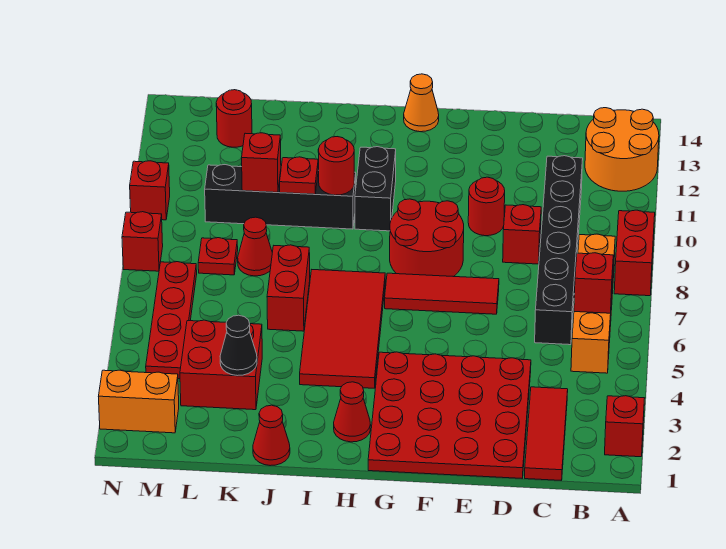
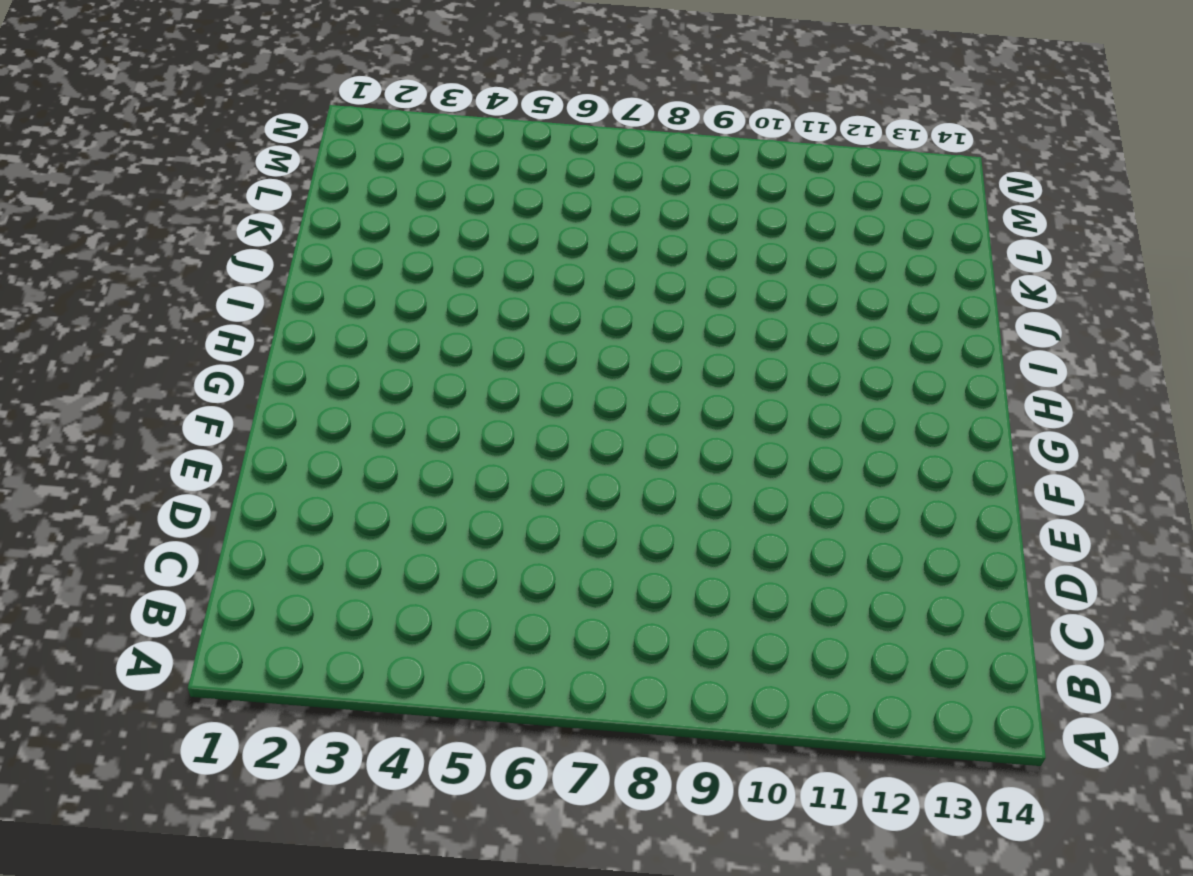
none -> red brick A2 level 1
none -> red brick A8:A9 level 1
none -> orange round brick A12:B13 level 1
none -> orange brick B5:B8 level 1

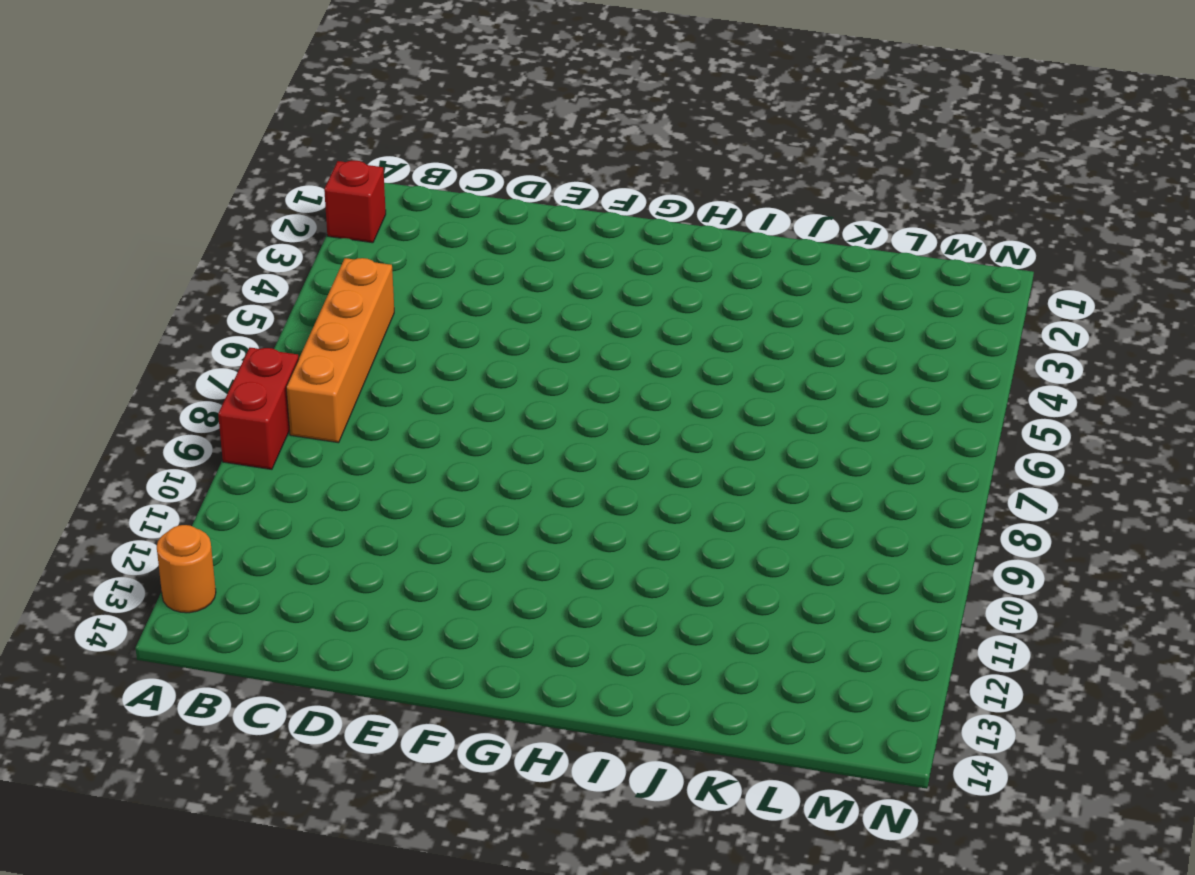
orange round brick A13 level 1 -> orange round brick A12:B13 level 1
none -> red tile C1:C3 level 1
none -> black brick C6:C11 level 1
none -> red plate D1:G4 level 1
none -> red brick D9 level 1

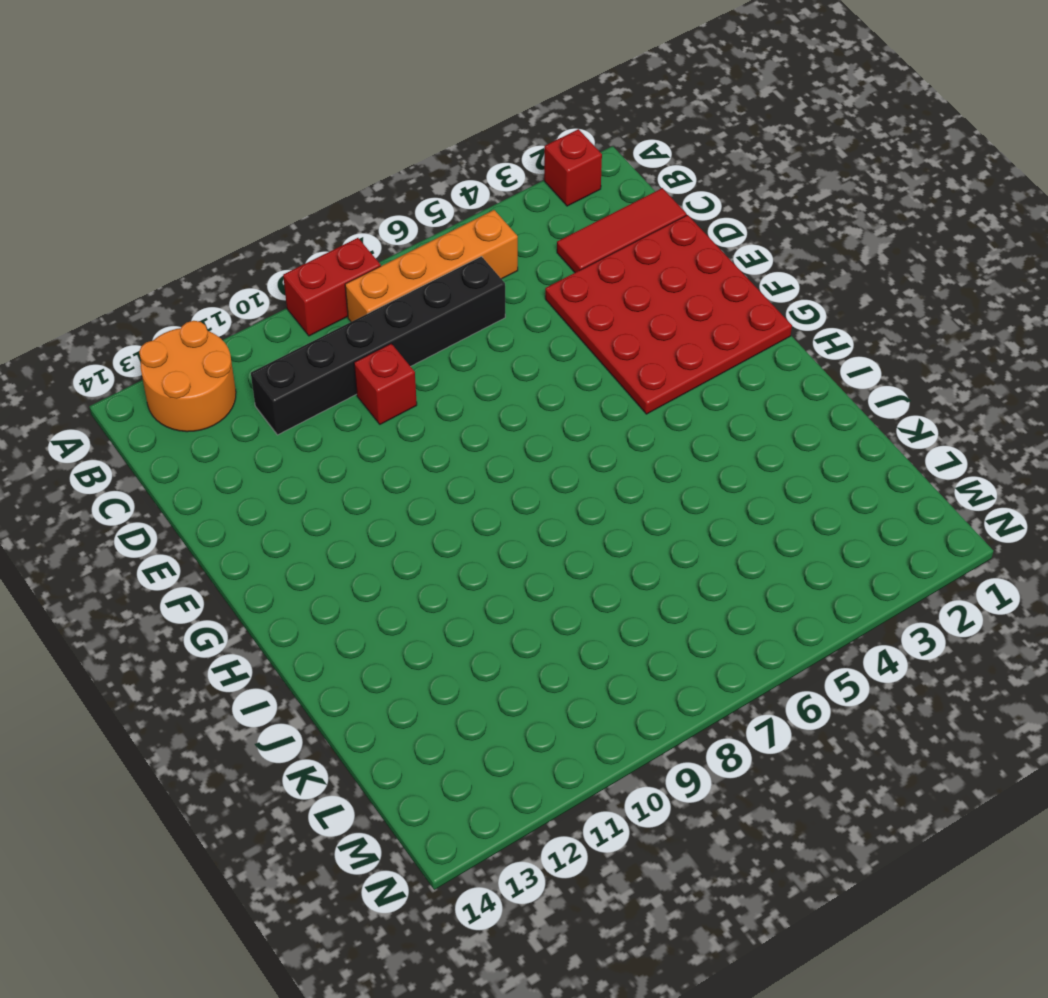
none -> red tile E7:G7 level 1
none -> red round brick E10 level 1
none -> red round brick F8:G9 level 1
none -> orange cone G14 level 1

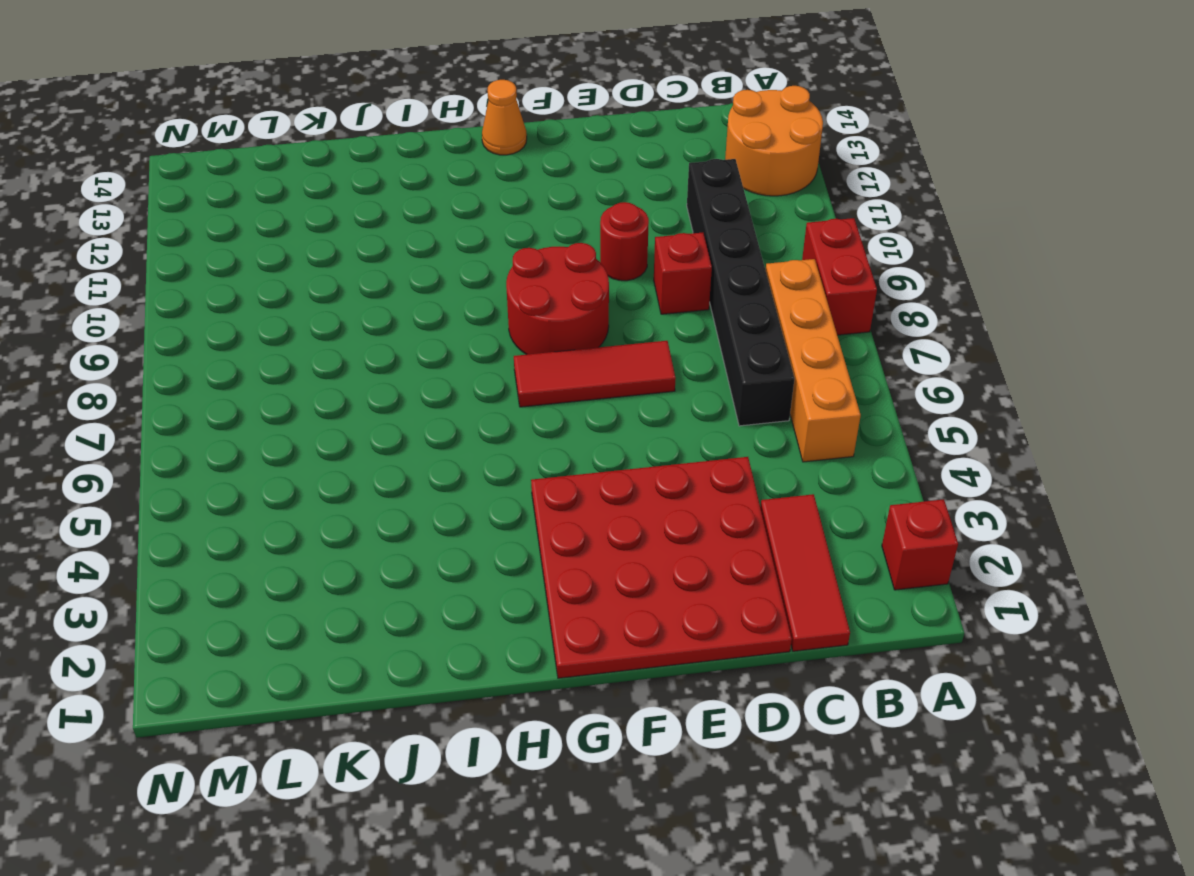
none -> red cone H2 level 1
none -> red tile H4:I7 level 1
none -> black brick H10:H11 level 1
none -> black brick I10:L10 level 1

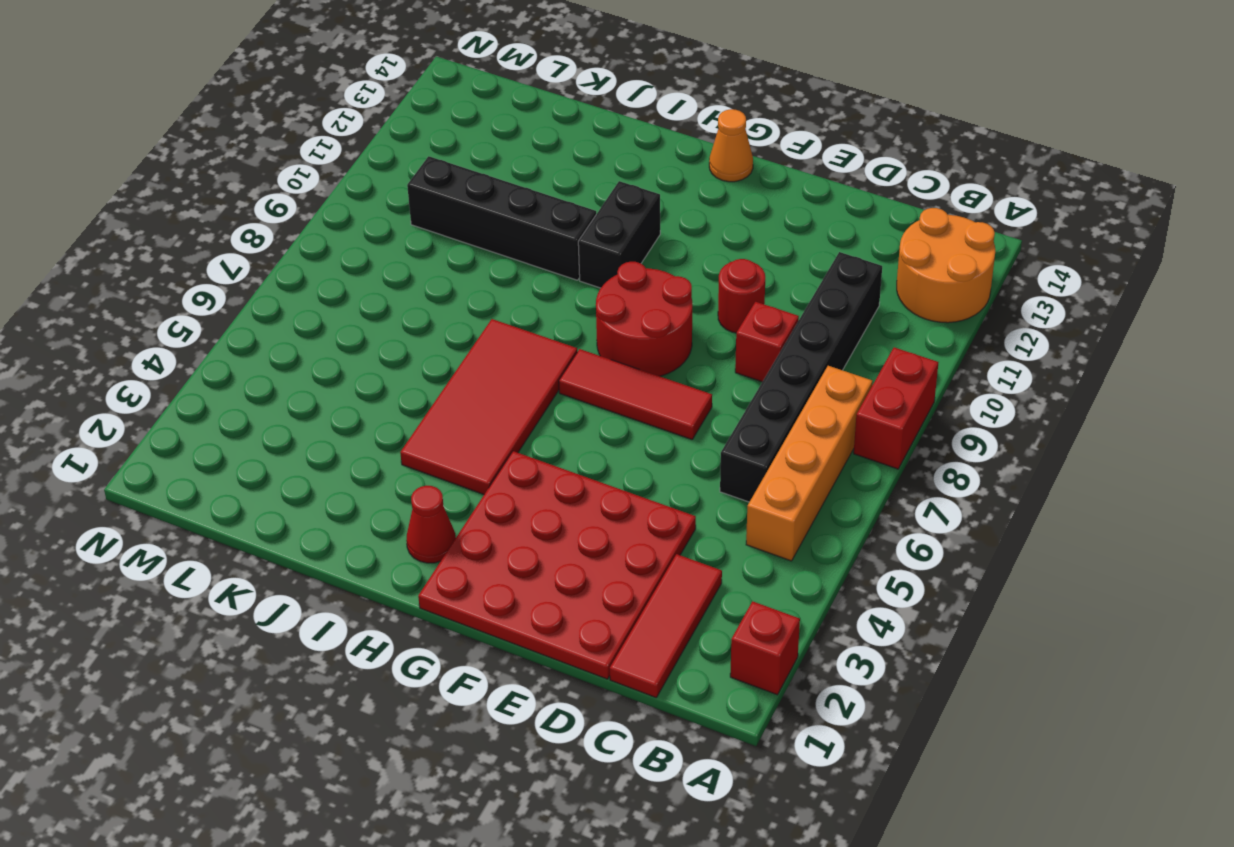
none -> red cone J1 level 1
none -> red brick J6:J7 level 1
none -> red brick K3:L4 level 1
none -> red cone K8 level 1

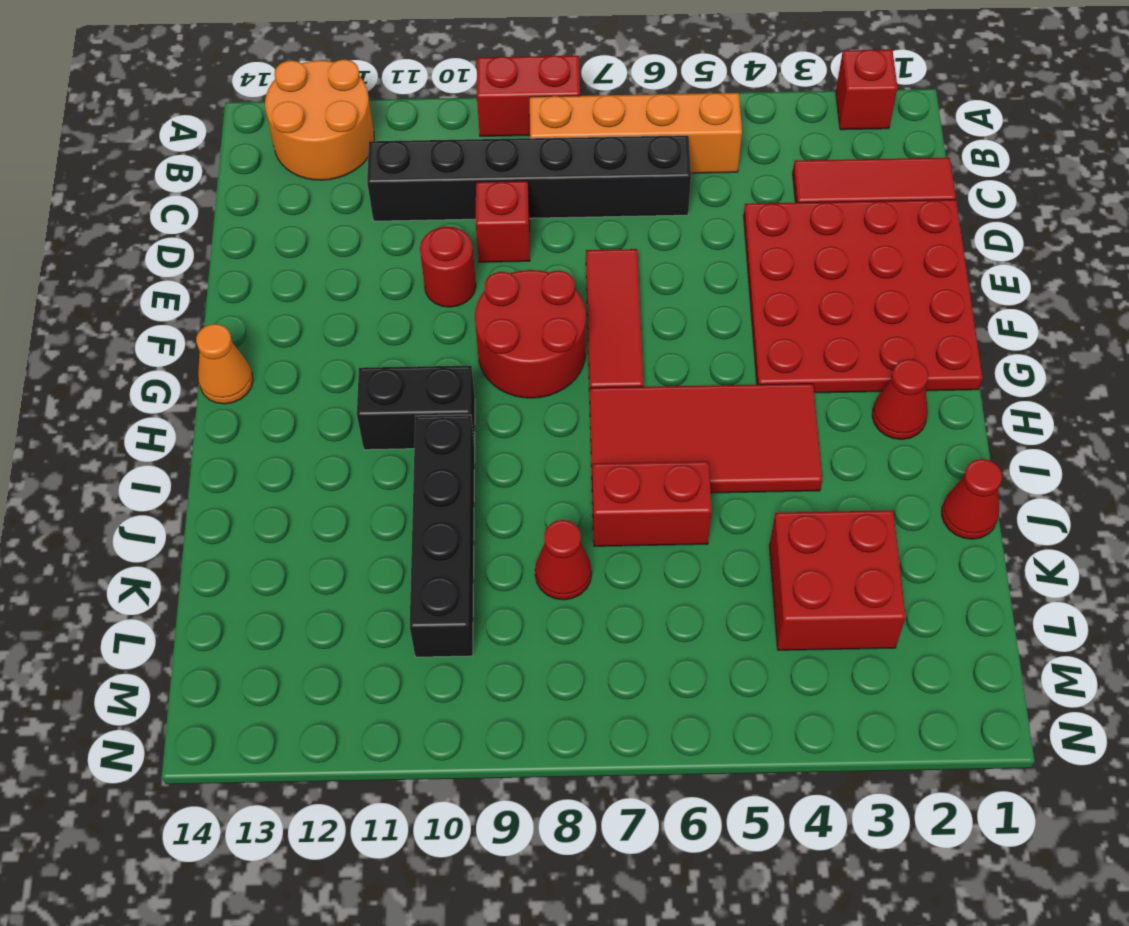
none -> red plate L8 level 1
none -> red round brick L13 level 1
none -> orange brick M2:N2 level 1
none -> red plate M4:M7 level 1

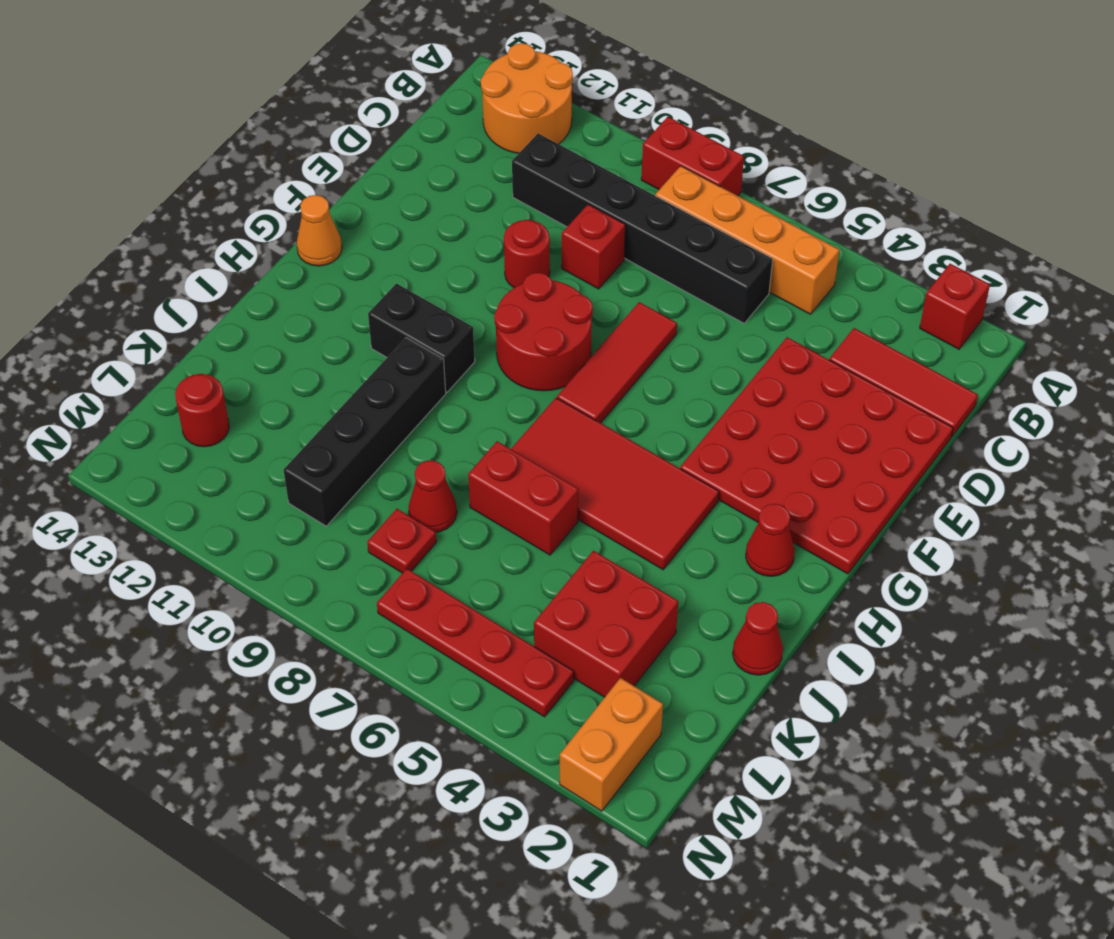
none -> red brick N8 level 1
none -> red brick N10 level 1
none -> red brick B6 level 2
none -> red round brick I10 level 2

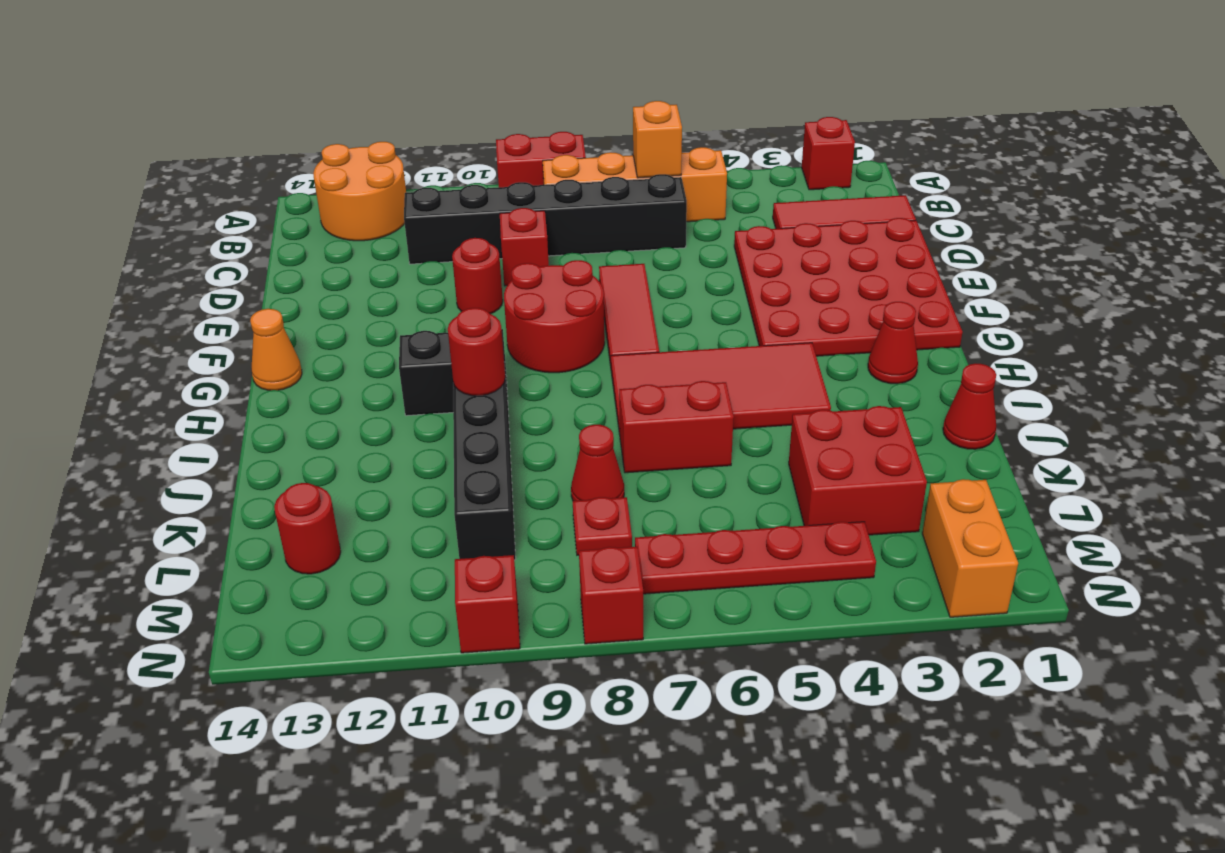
orange brick B6 level 2 -> red brick B6 level 2
none -> red plate J10 level 2
none -> black cone K3 level 2
none -> red brick K10 level 2

